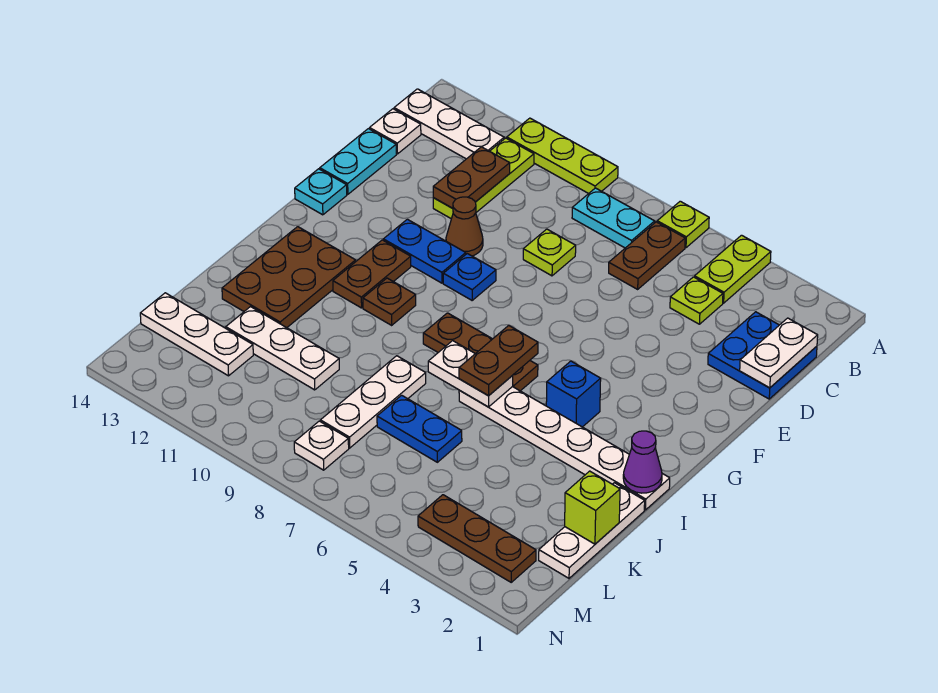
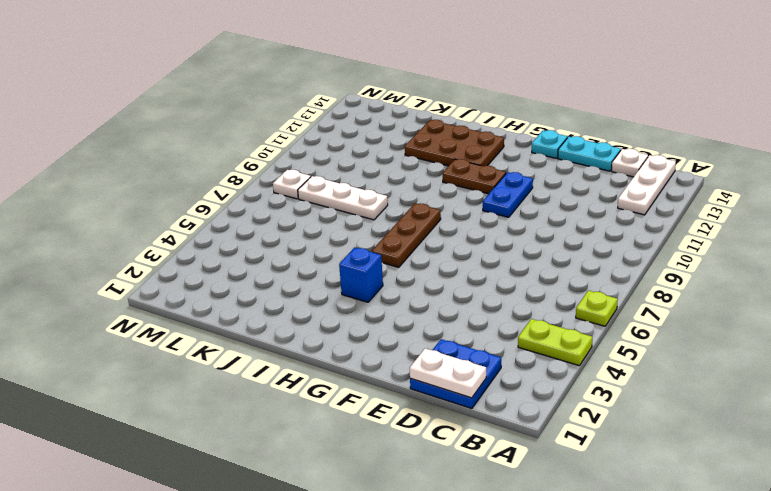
none -> lime plate A9:A11 level 1
none -> brown plate B6:C6 level 1
none -> cyan plate B7:B8 level 1
none -> lime plate B11:D11 level 1

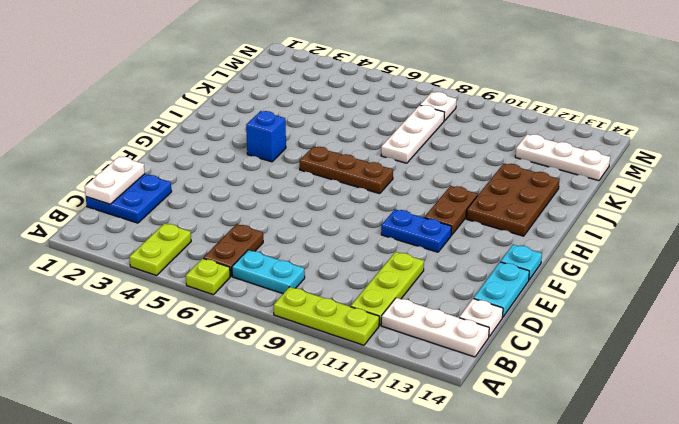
none -> lime plate C4 level 1
none -> lime plate D8 level 1
none -> brown cone E10 level 1
none -> blue plate F9 level 1

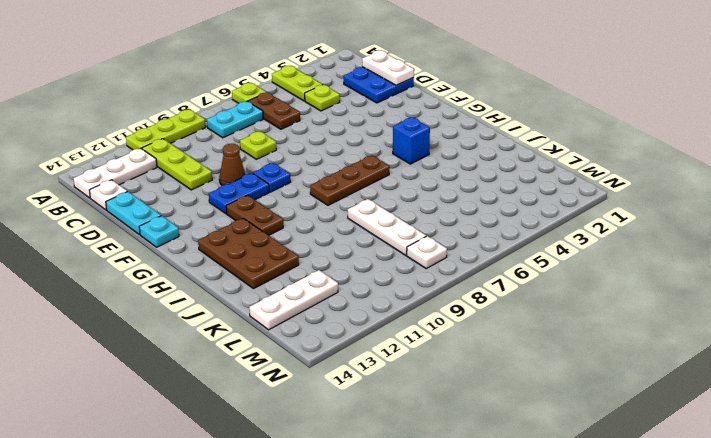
none -> brown plate H10 level 1
none -> white plate I1:I6 level 1
none -> white plate J1:L1 level 1
none -> blue plate K6:K7 level 1

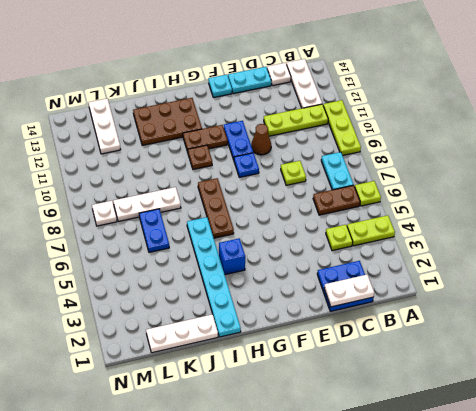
cyan plate I1:I6 level 1 -> white plate I1:I6 level 1
none -> white plate K10:K12 level 1
none -> brown plate M2:M4 level 1
none -> brown plate C11:D11 level 2
none -> purple cone I1 level 2

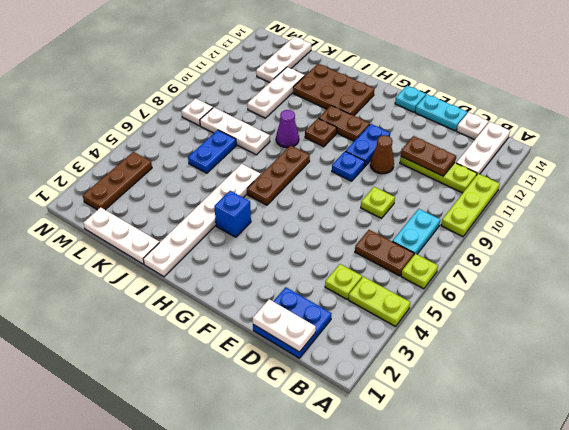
purple cone I9 level 1 -> purple cone I1 level 2
none -> white plate I6:I7 level 2
none -> lime brick K1 level 2
none -> brown plate H6:I6 level 3

